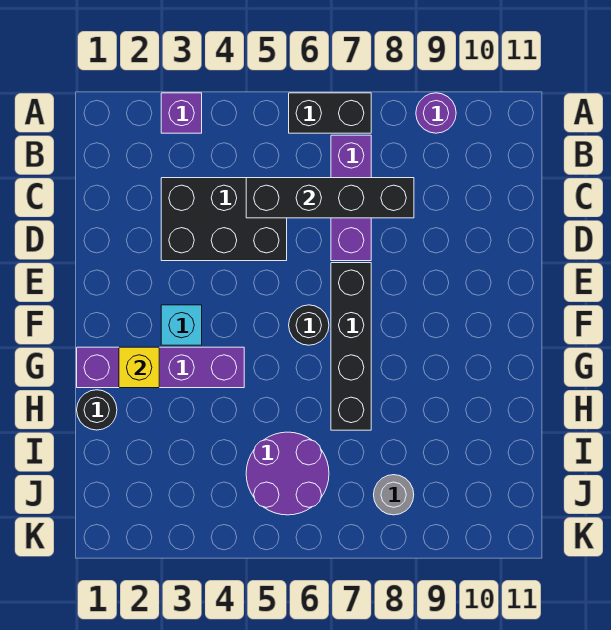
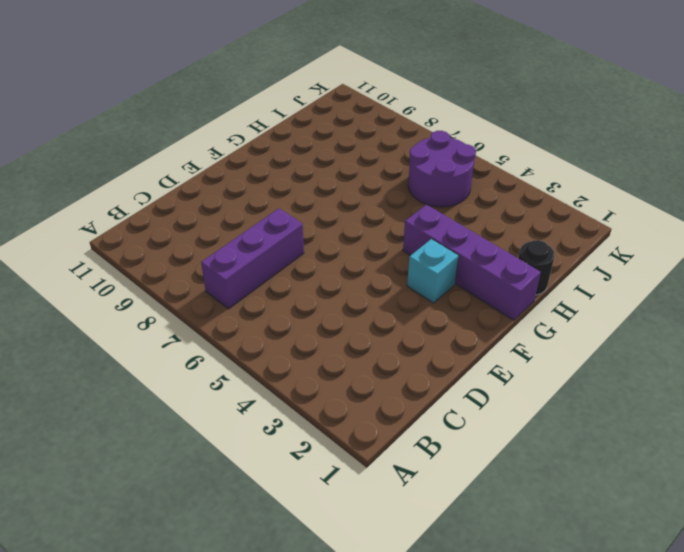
none -> purple brick A3 level 1
none -> black brick A6:A7 level 1
none -> purple round brick A9 level 1

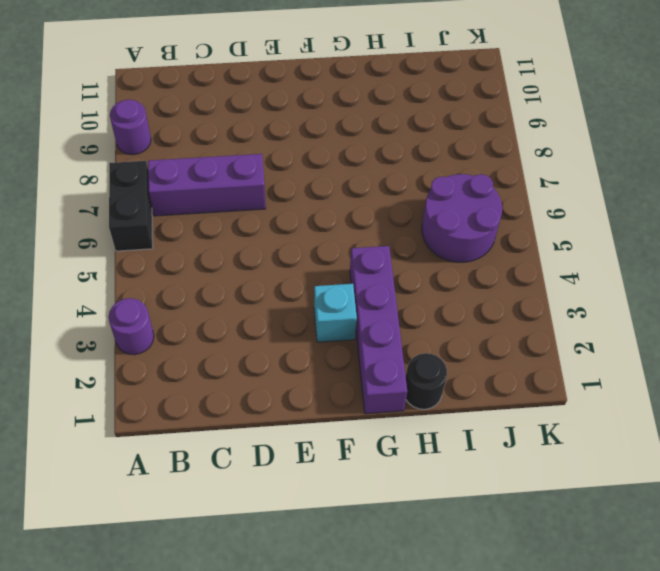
purple round brick A3 level 1 -> purple brick A3 level 1
none -> black brick C3:D5 level 1
none -> black brick E7:H7 level 1
none -> black round brick F6 level 1

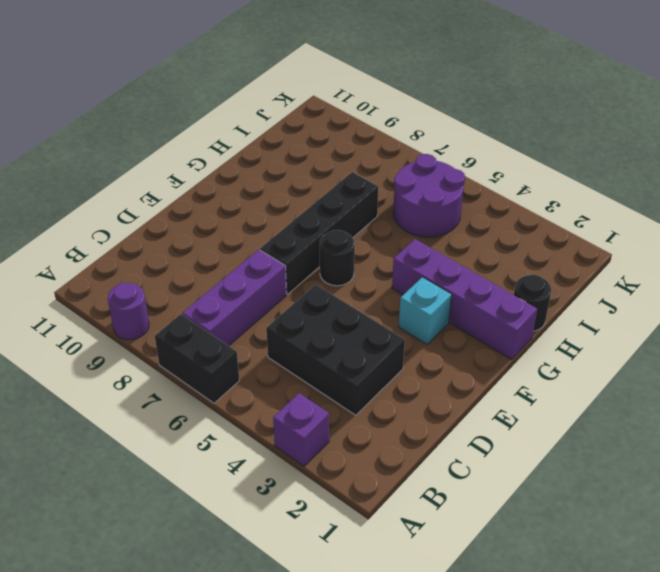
none -> grey round brick J8 level 1
none -> black brick C5:C8 level 2
none -> yellow brick G2 level 2

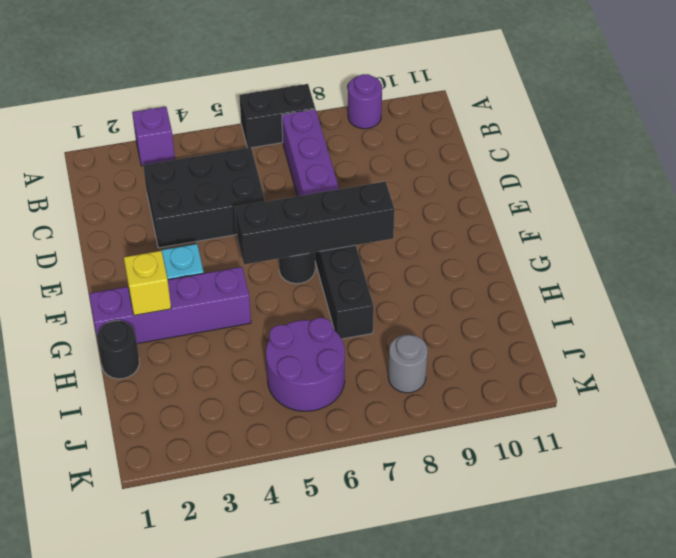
black brick F5:F8 level 2 -> black brick C5:C8 level 2

